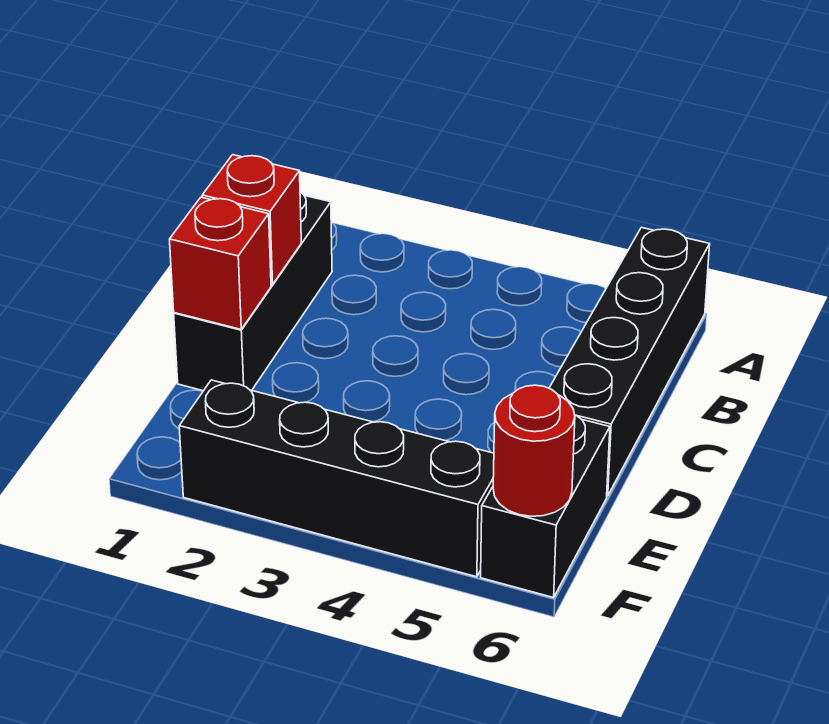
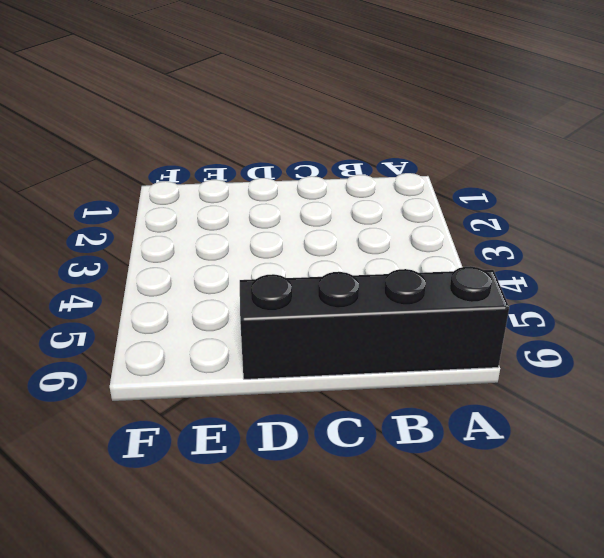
none -> black brick B1:D1 level 1
none -> black brick E6:F6 level 1

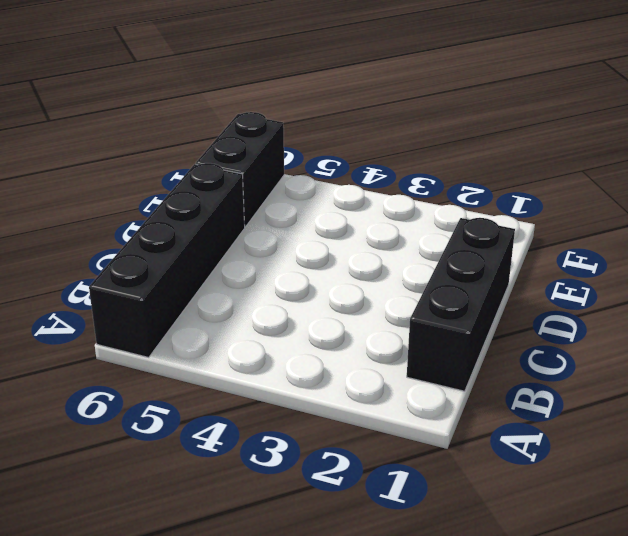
none -> black brick F2:F5 level 1
none -> red brick C1 level 2

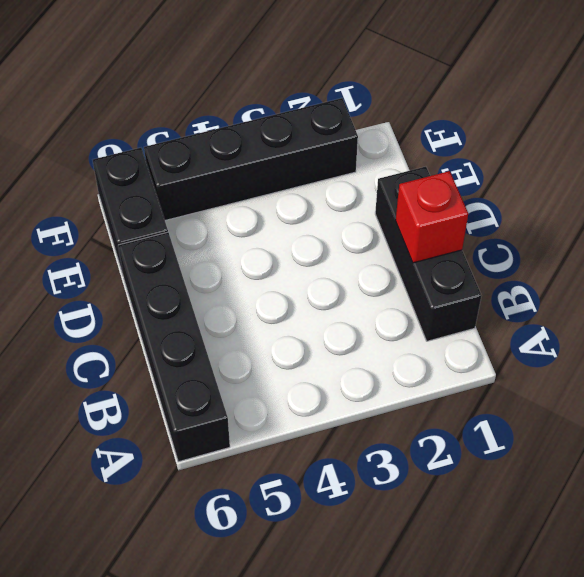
none -> red brick D1 level 2
none -> red round brick F6 level 2

